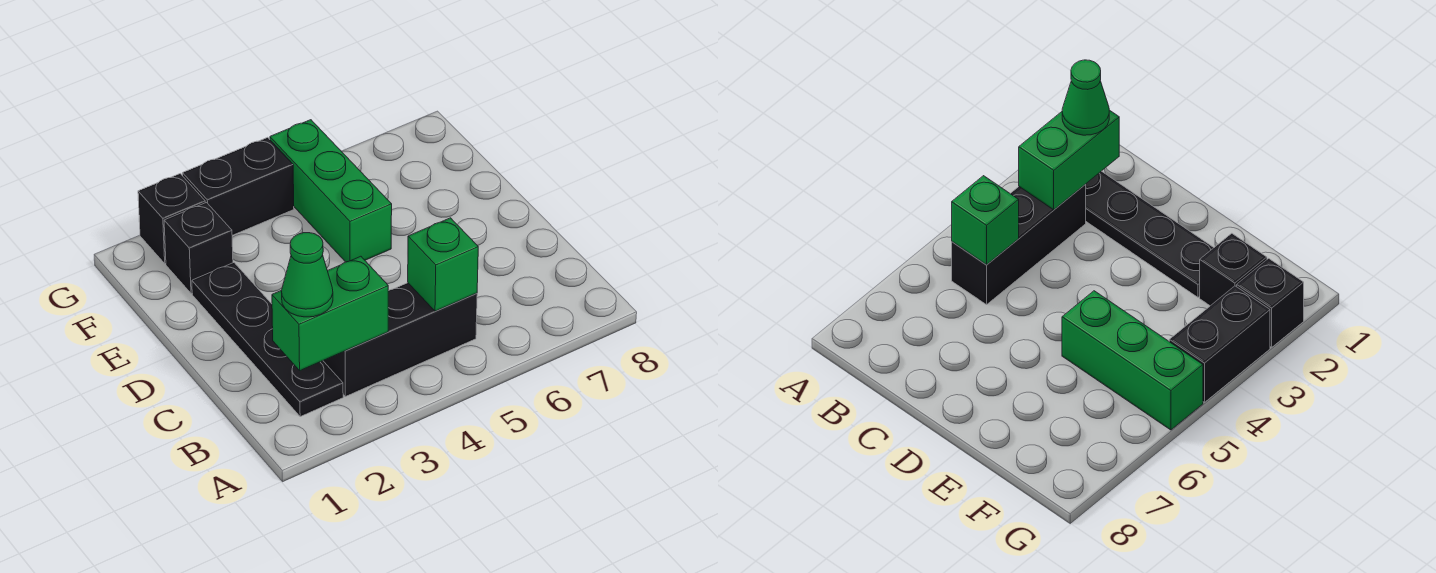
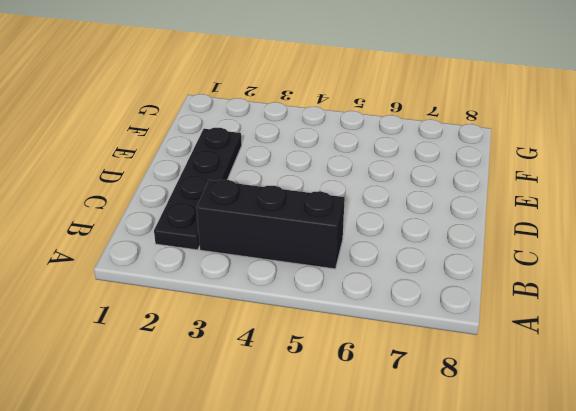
none -> green brick E5:G5 level 1
none -> black brick F2 level 1

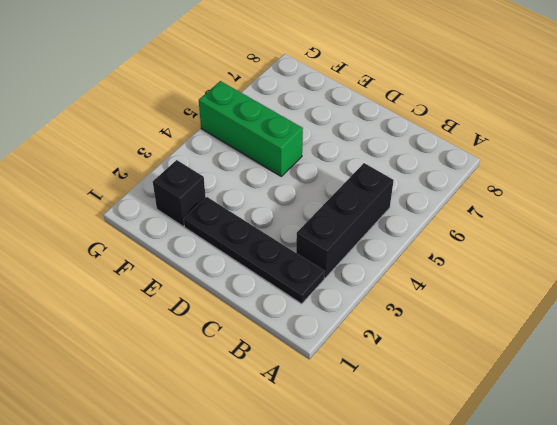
none -> black brick G2 level 1
none -> black brick G3:G4 level 1

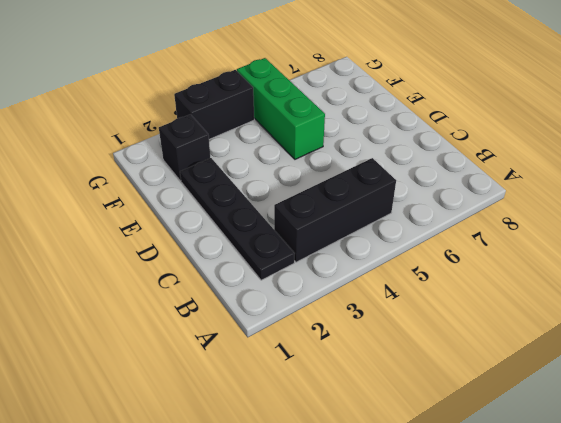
none -> black brick G2 level 1
none -> green brick B2:B3 level 2

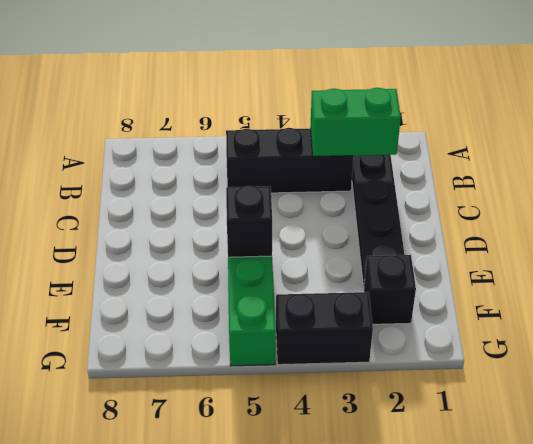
black brick E5 level 2 -> black brick G2 level 1
none -> green brick B5 level 2
none -> green cone B2 level 3

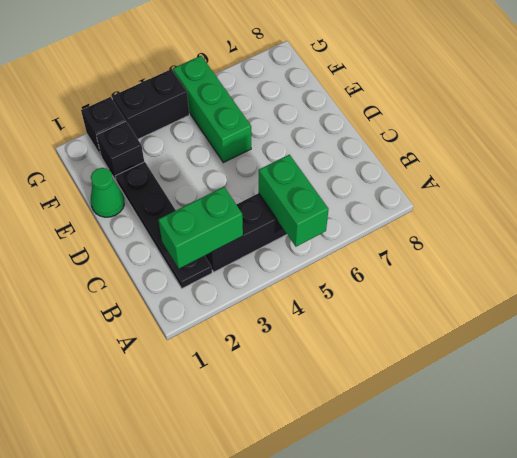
green brick A5:B5 level 2 -> green brick B5 level 2
green cone E1 level 1 -> green cone B2 level 3

